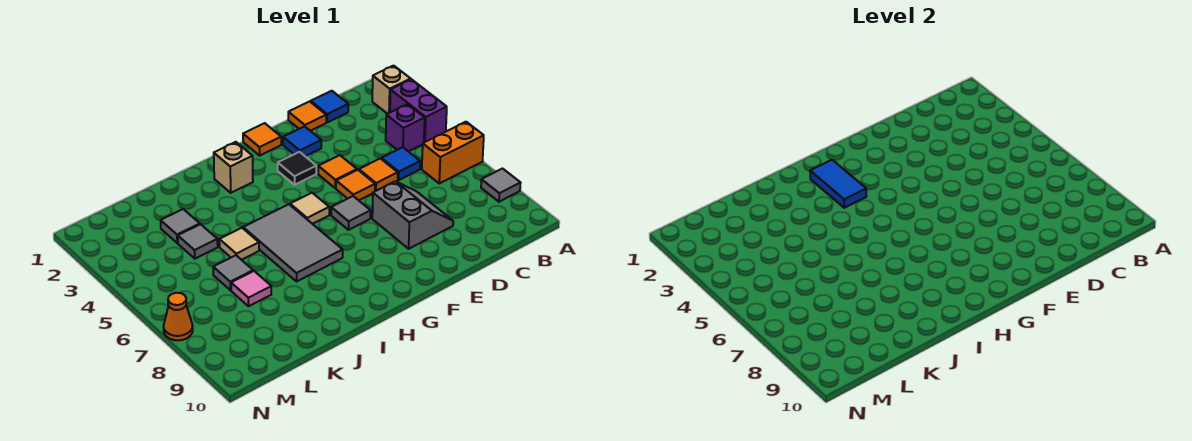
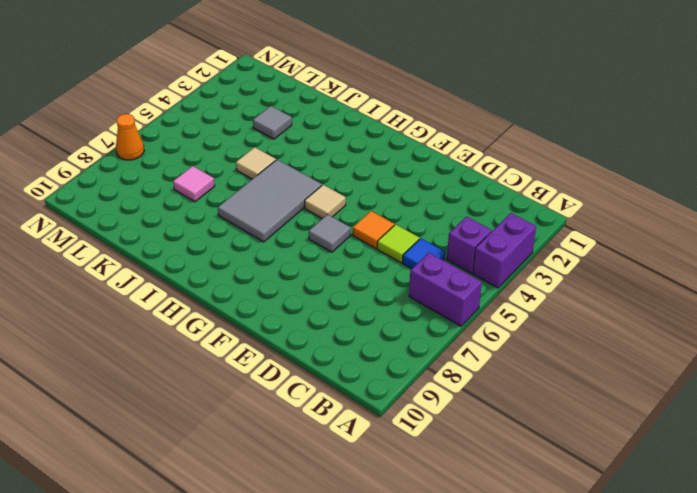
purple brick A6:B6 level 1 -> orange brick A6:B6 level 1
lime tile D5 level 1 -> orange tile D5 level 1
none -> tan brick A2 level 1
none -> grey tile A8 level 1
none -> blue tile C1 level 1

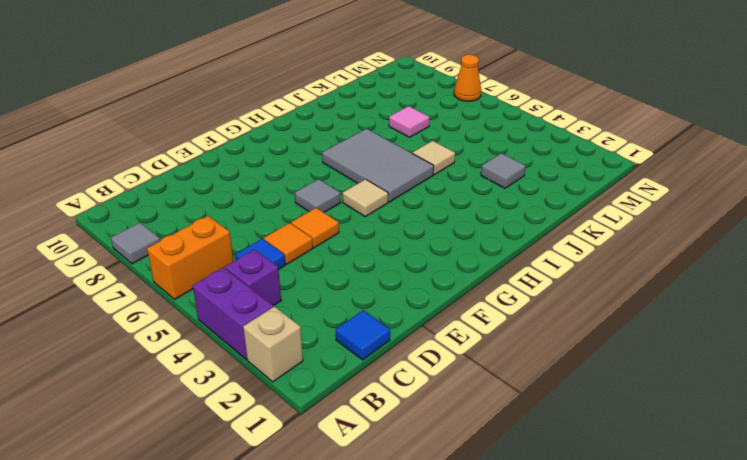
none -> orange tile D1 level 1
none -> grey slope D7:E8 level 1 top E
none -> blue tile E2 level 1

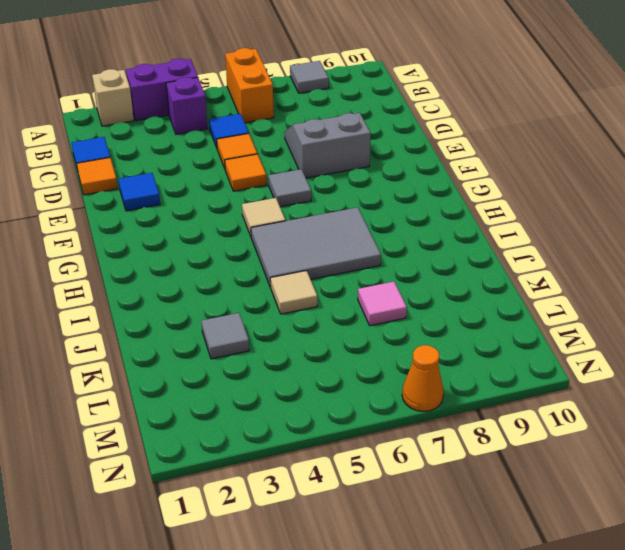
none -> orange tile E4 level 1
none -> orange tile F1 level 1
none -> black tile F3 level 1

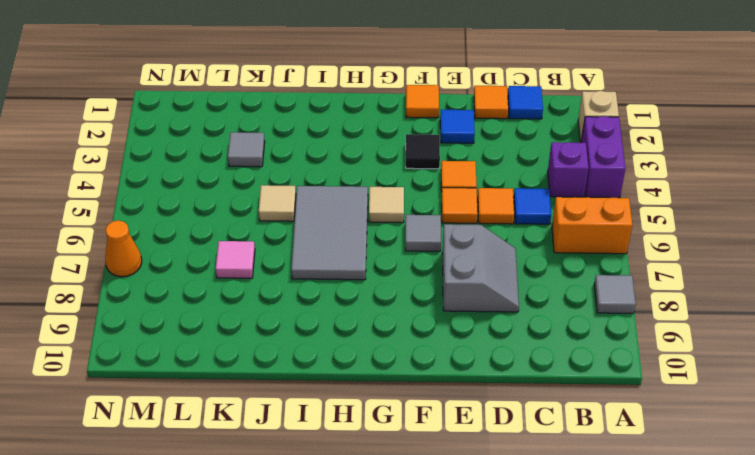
none -> tan brick H2 level 1
none -> grey tile K4 level 1
none -> grey tile K6 level 1

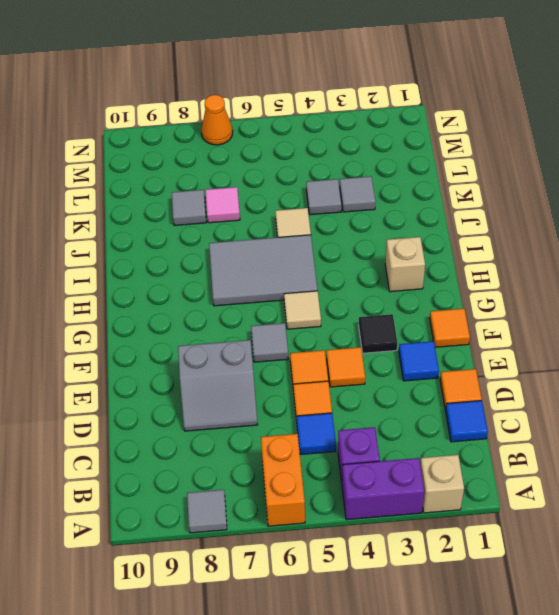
grey tile K8 level 1 -> grey tile K6 level 1
none -> blue tile H2:H3 level 2

